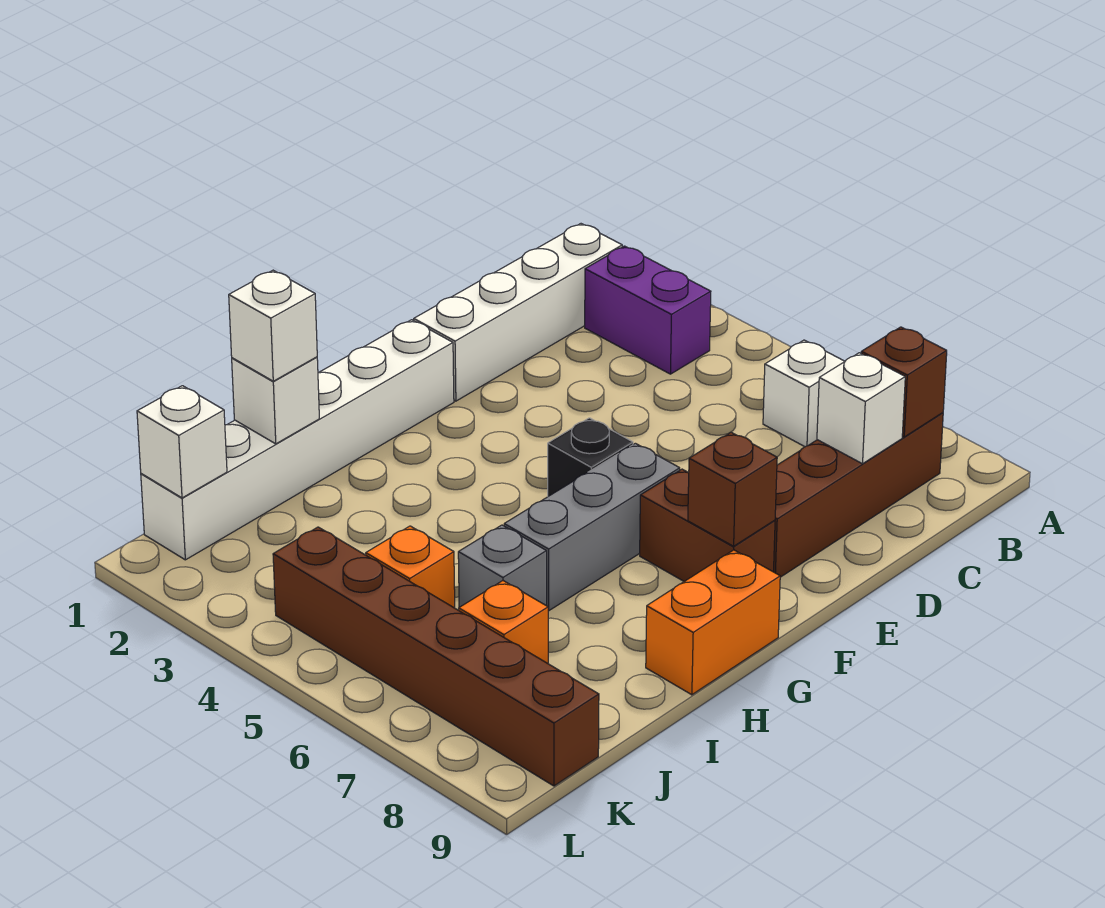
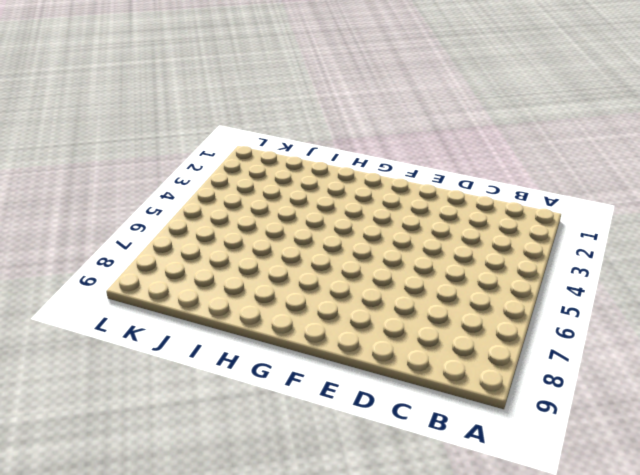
none -> white brick B1:E1 level 1
none -> purple brick B2:B3 level 1
none -> white brick B6 level 1

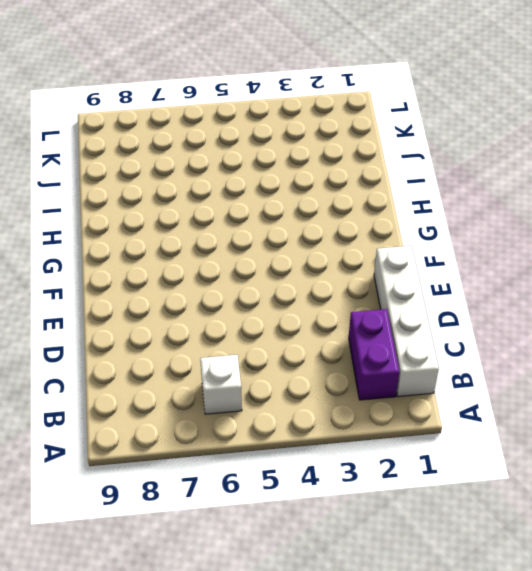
purple brick B2:C2 level 1 -> purple brick B2:B3 level 1
none -> brown brick B8:E8 level 1
none -> white brick F1:K1 level 1
none -> black brick F5 level 1

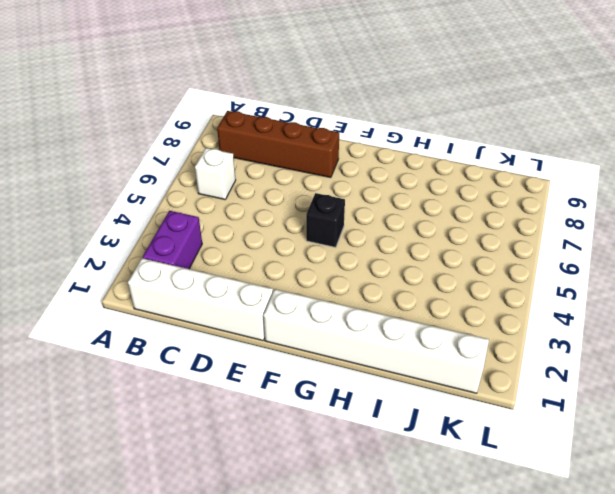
none -> grey brick F6:H6 level 1
none -> brown brick F7:F8 level 1
none -> orange brick G9:H9 level 1

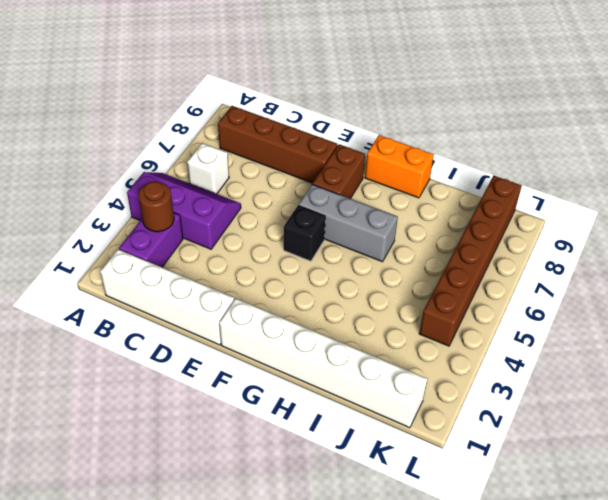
purple slope A4:C5 level 1 top 4 -> none
brown round brick B3 level 2 -> none
none -> grey brick I6 level 1
none -> orange brick J5 level 1
none -> orange brick J7 level 1

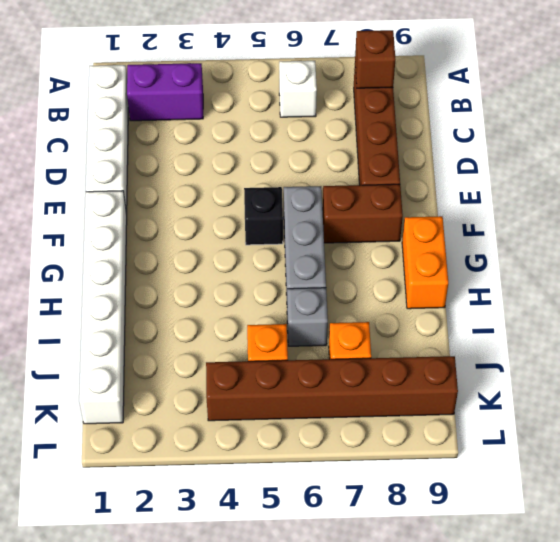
none -> white brick C8 level 2
none -> brown brick F8 level 2
none -> white brick I1 level 2

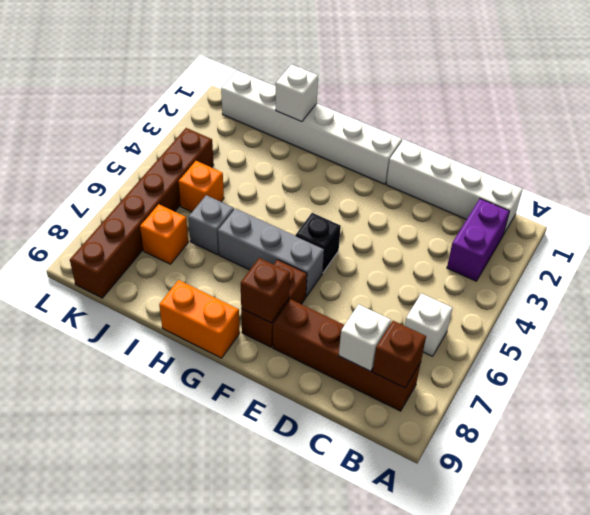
none -> white brick K1 level 2
none -> white brick I1 level 3

